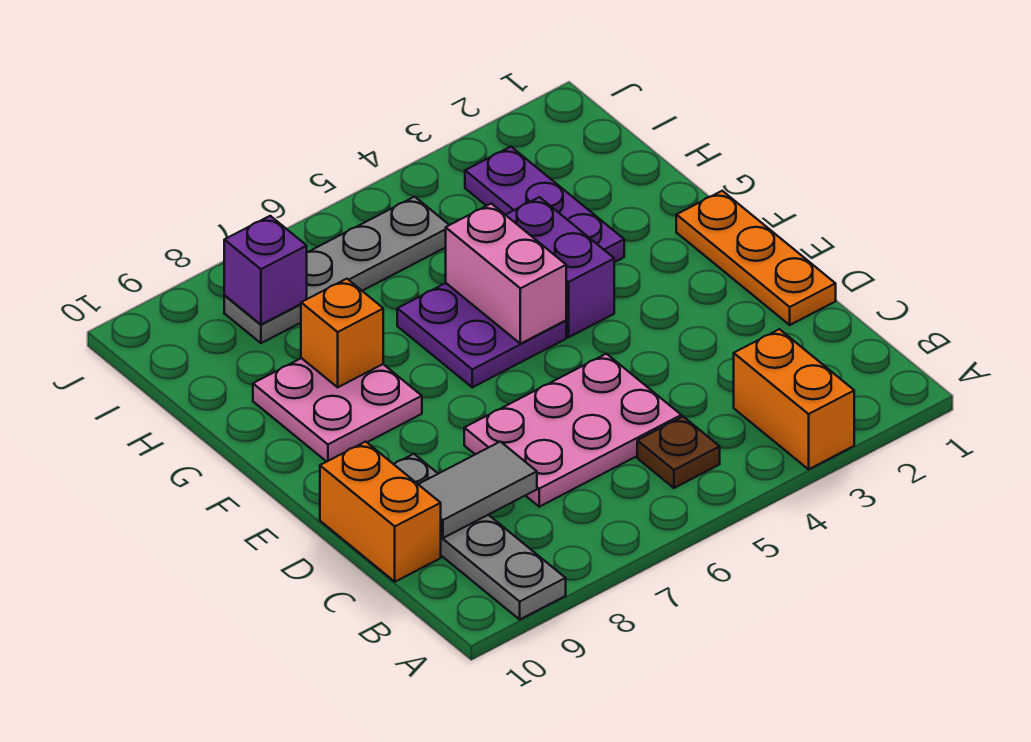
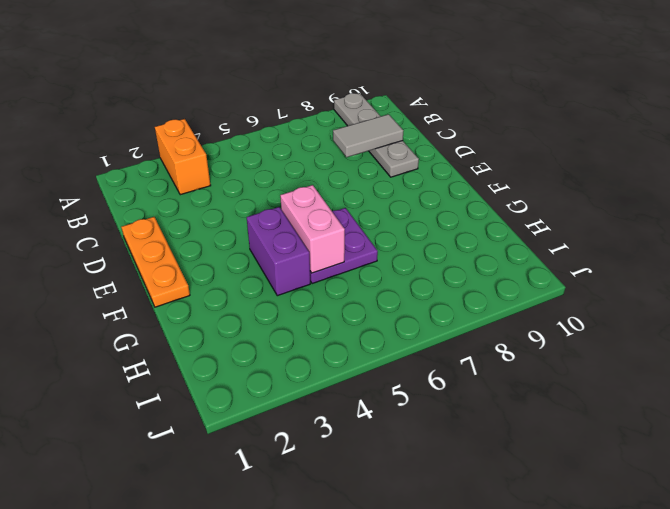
none -> brown plate B5 level 1
none -> pink plate C5:D7 level 1
none -> orange brick C10:D10 level 1

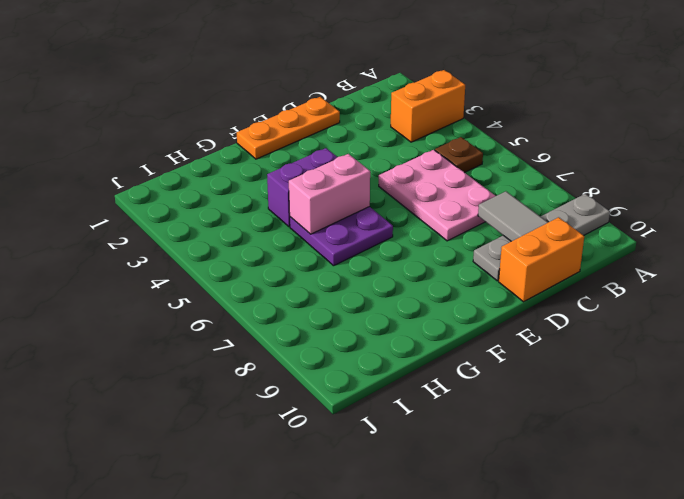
none -> pink plate F8:G9 level 1
none -> purple plate G3:I3 level 1
none -> grey plate I5:I8 level 1

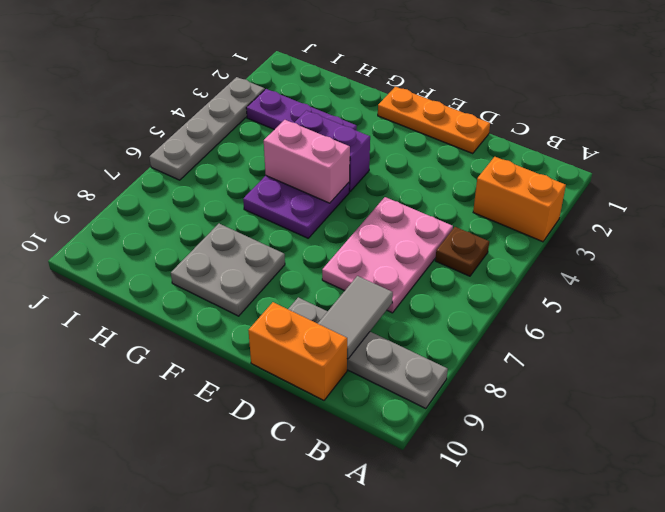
grey plate F8:G9 level 1 -> pink plate F8:G9 level 1
grey plate J3:J6 level 1 -> grey plate I5:I8 level 1
none -> orange brick G8 level 2
none -> purple brick I8 level 2

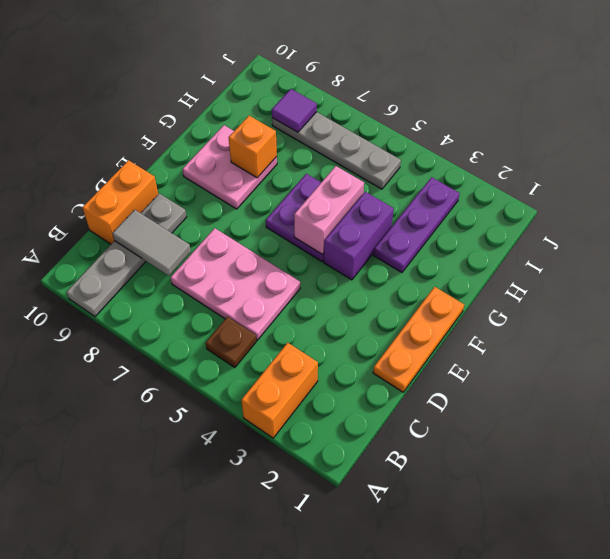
purple tile I8 level 2 -> purple brick I8 level 2

